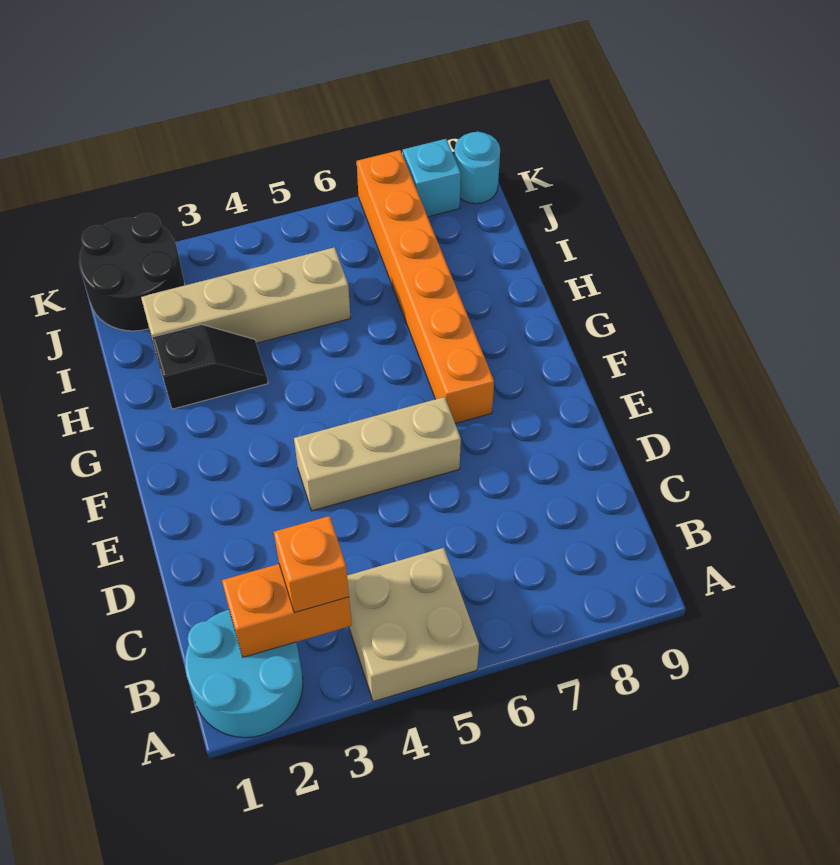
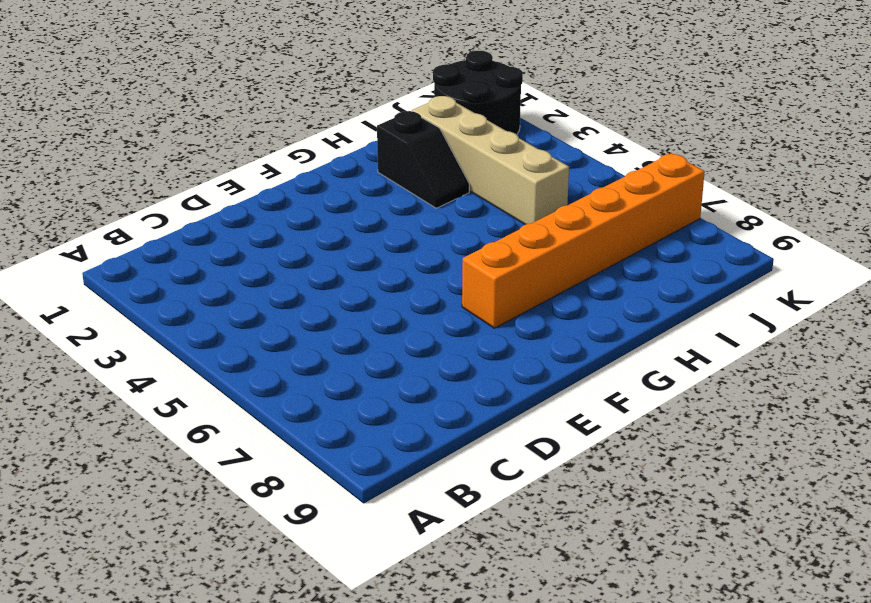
none -> cyan round brick A1:B2 level 1
none -> tan brick A4:B5 level 1

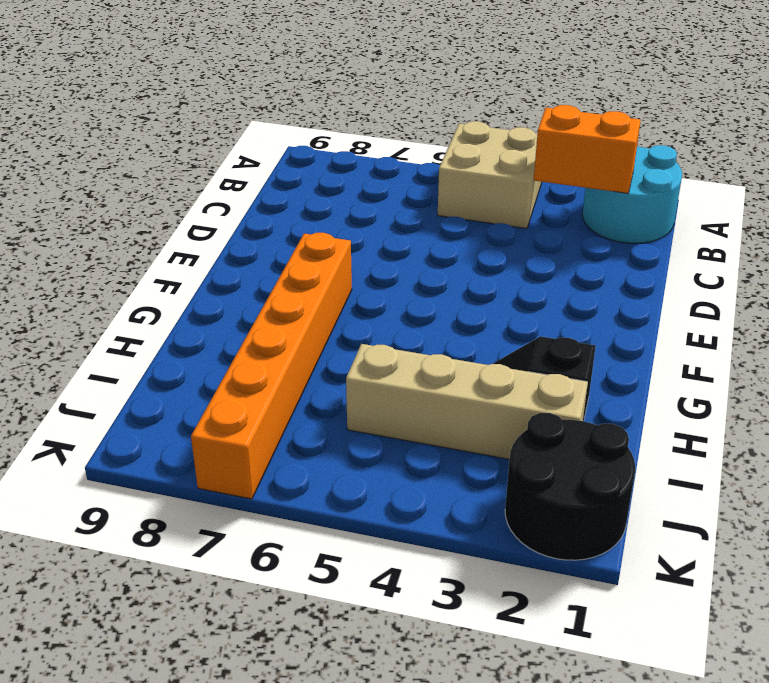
none -> tan brick E4:E6 level 1
none -> cyan brick K8 level 1

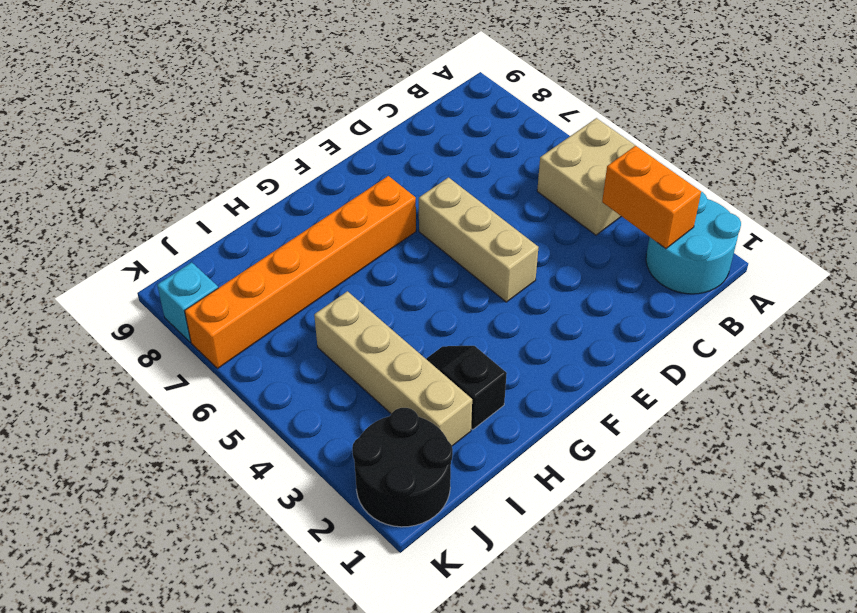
none -> cyan round brick K9 level 1
none -> orange brick B3 level 3

